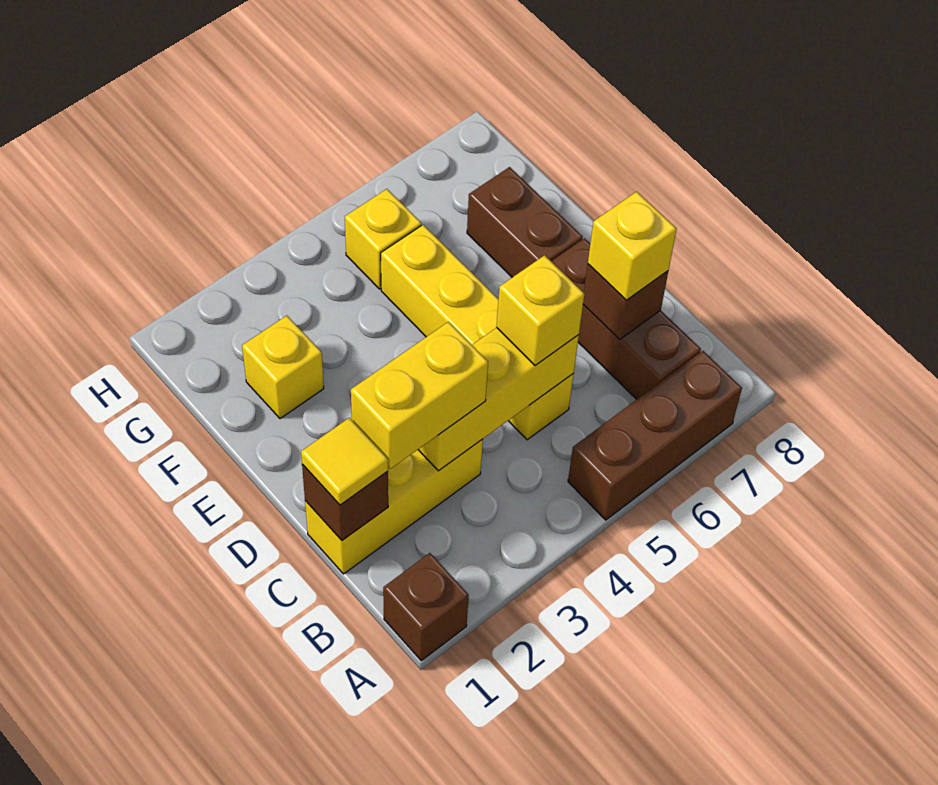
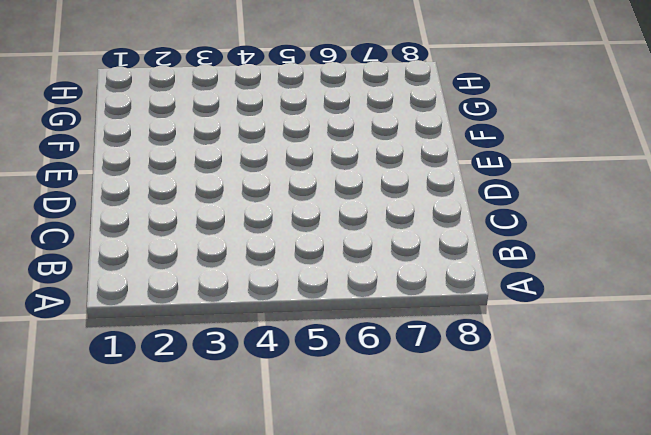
none -> brown brick A1 level 1
none -> brown brick A5:A7 level 1
none -> brown brick B7:D7 level 1

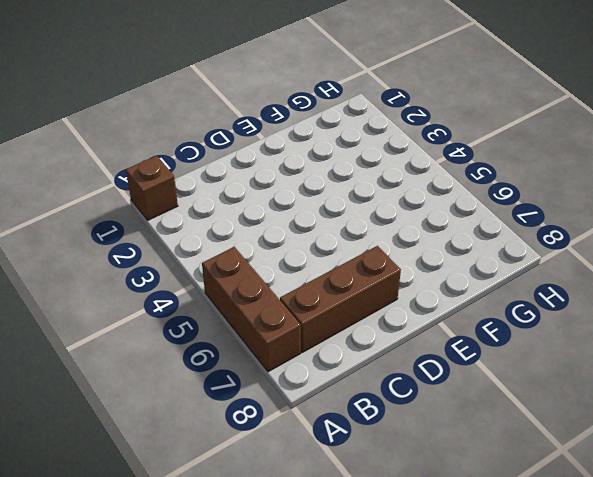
none -> yellow brick C1:C3 level 1
none -> yellow brick C5:F5 level 1
none -> brown brick E7:F7 level 1

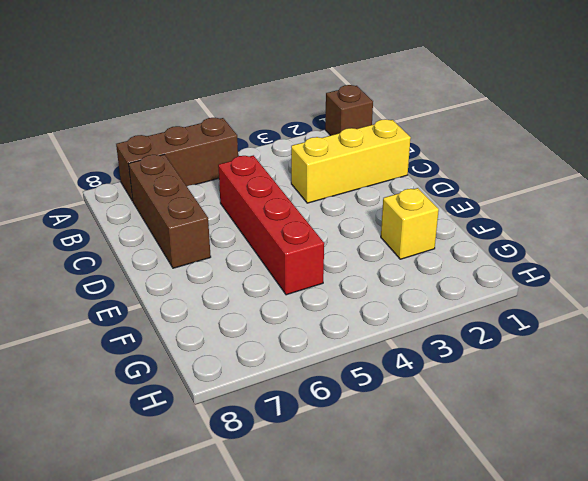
red brick C5:F5 level 1 -> yellow brick C5:F5 level 1
none -> brown brick E7:F7 level 1
none -> yellow brick G5 level 1
none -> brown brick C1 level 2

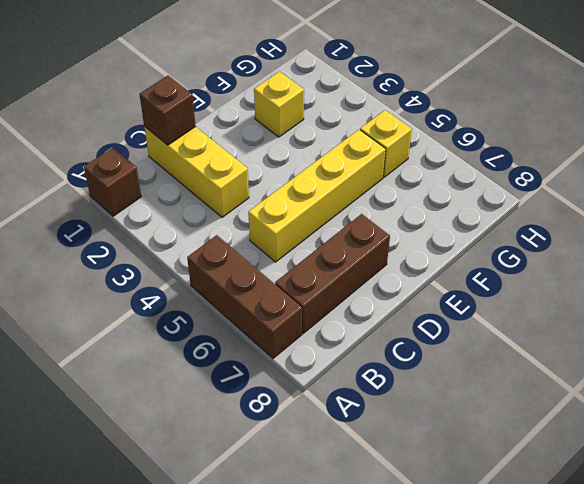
none -> brown brick E7:F7 level 1
none -> yellow brick C3:C5 level 2
none -> brown brick C7 level 2

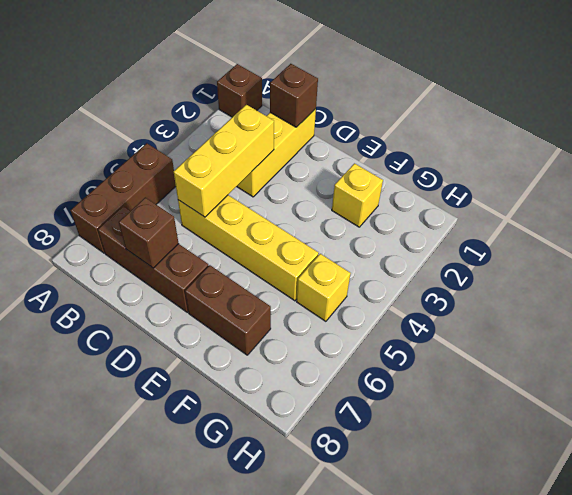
none -> yellow tile C1 level 3
none -> yellow brick C2:C3 level 3
none -> yellow brick C5 level 3

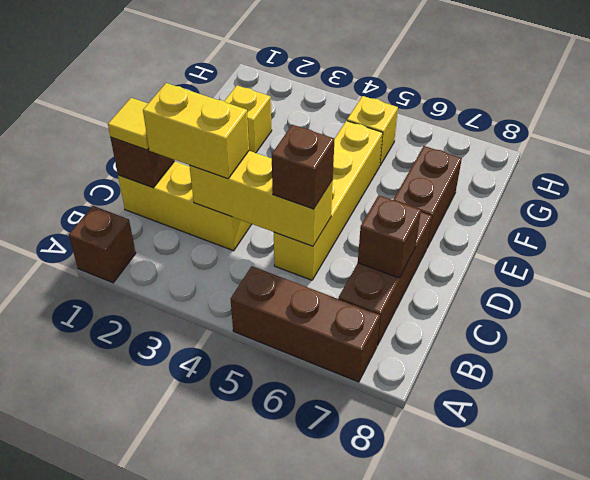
brown brick C5 level 3 -> yellow brick C5 level 3
none -> yellow brick C7 level 3

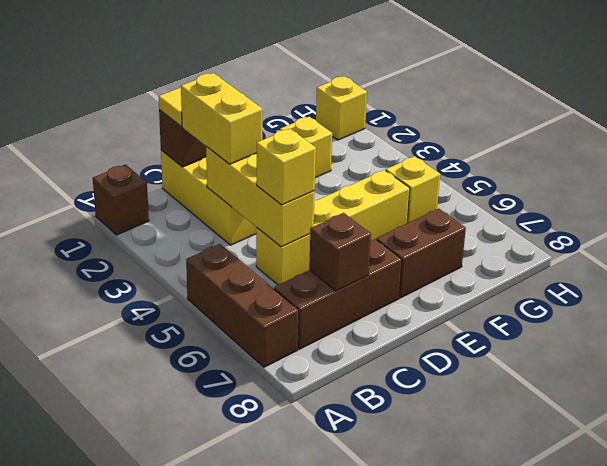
yellow brick H1 level 1 -> yellow brick C7 level 3

